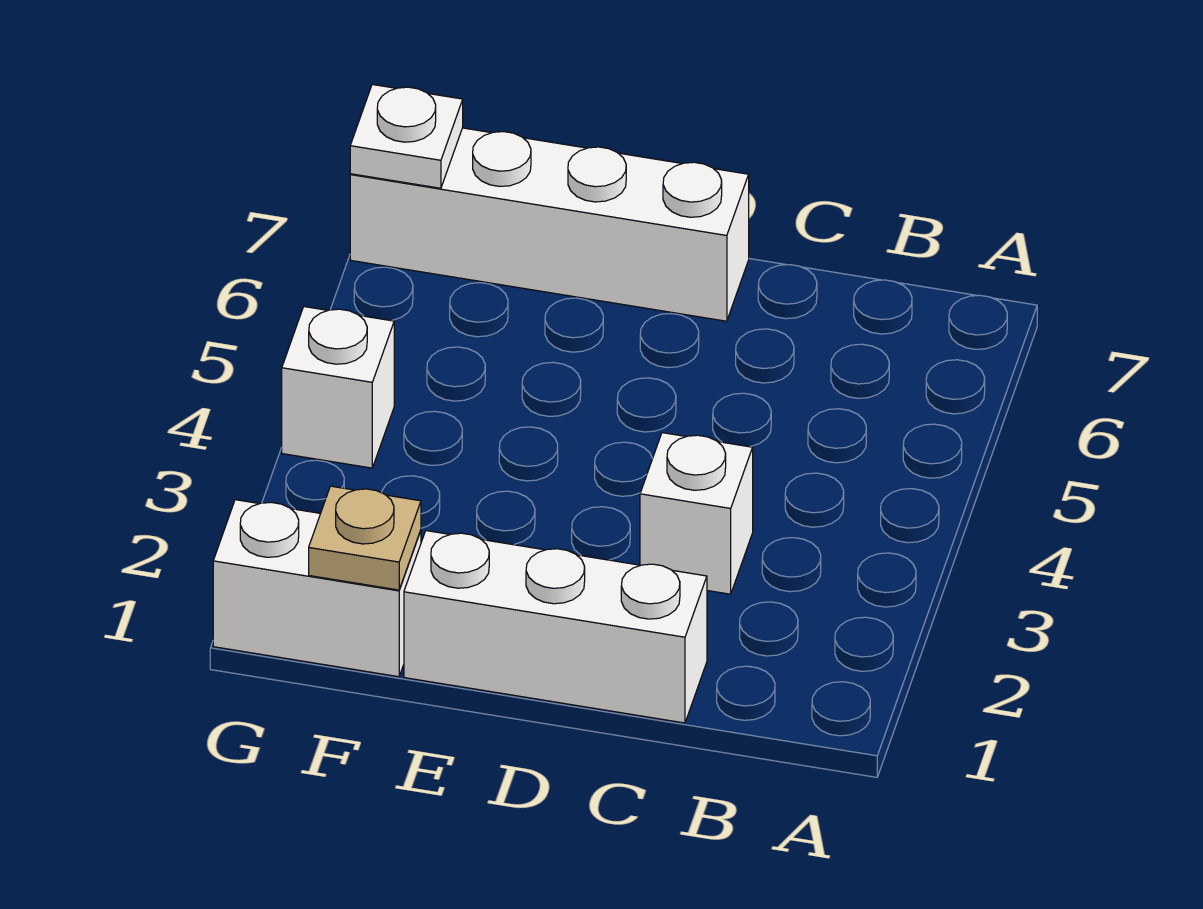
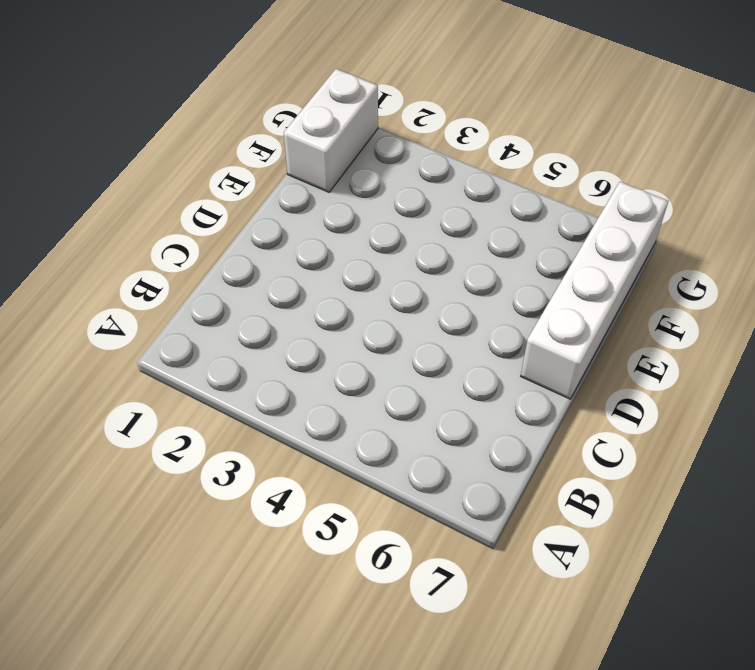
none -> white brick C1:E1 level 1
none -> white brick C3 level 1

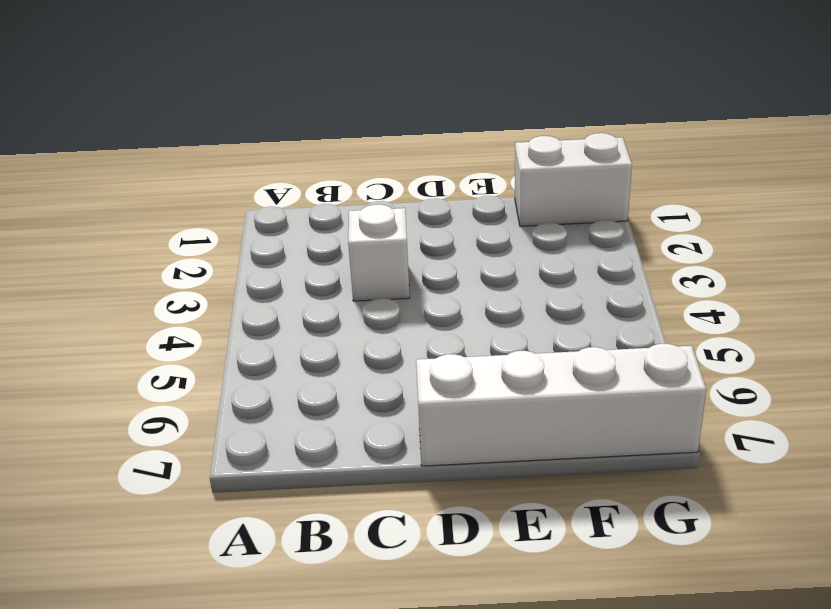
none -> white brick C1:E1 level 1
none -> white brick G4 level 1

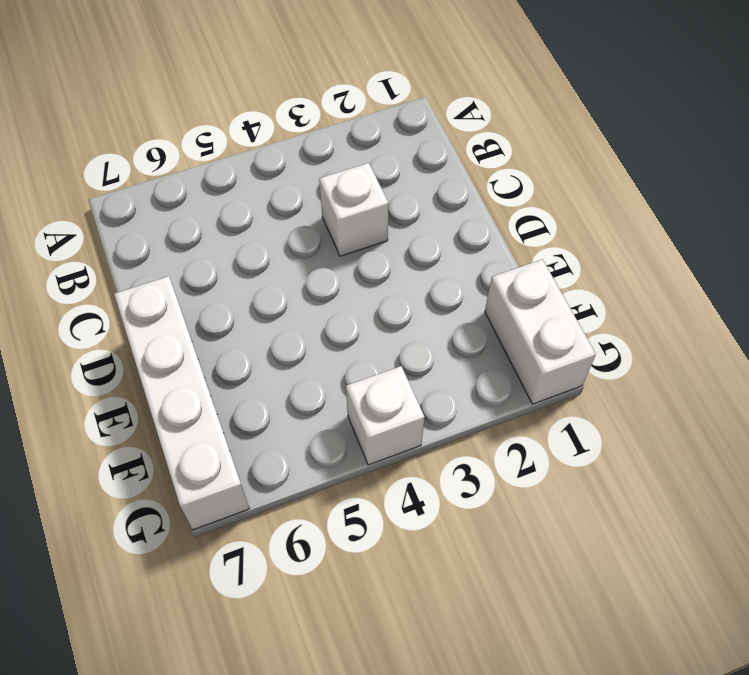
none -> white brick C1:E1 level 1
none -> tan plate F1 level 2

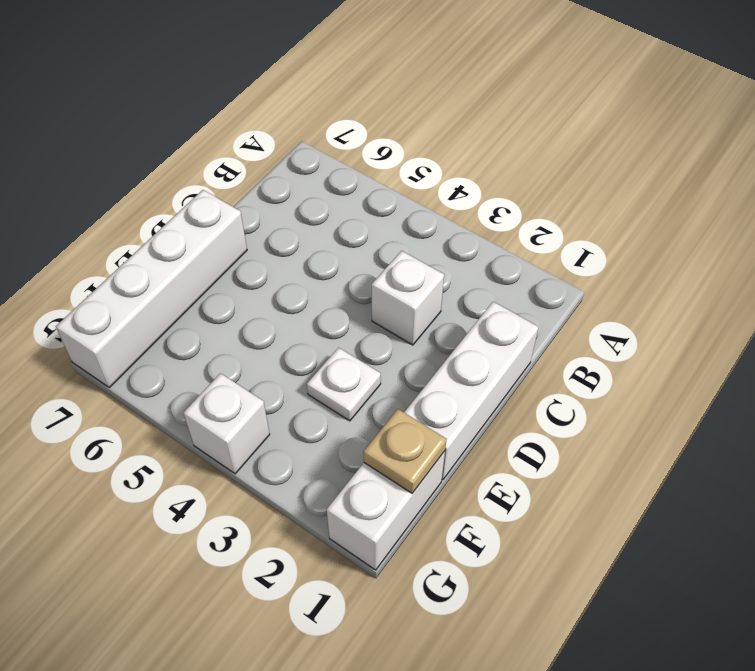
white plate E3 level 1 -> white plate G7 level 2

